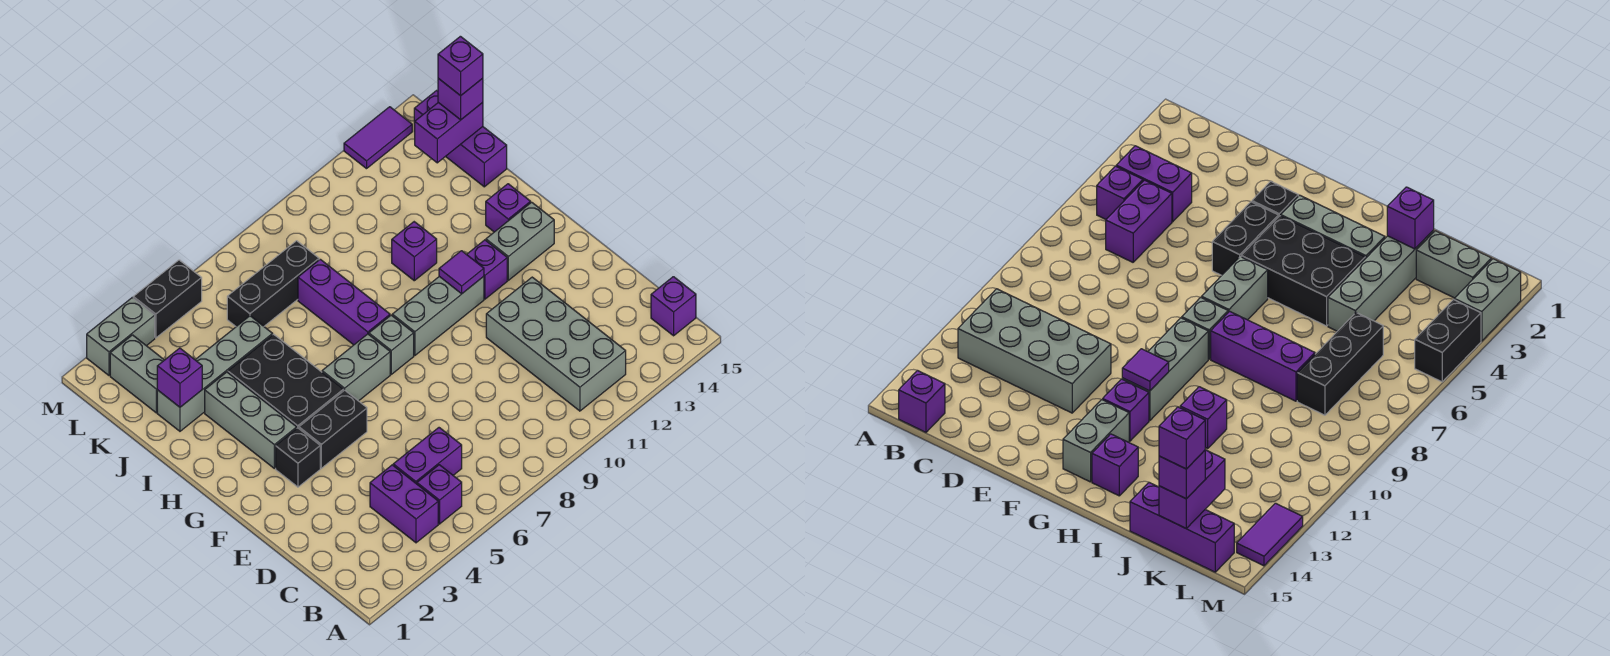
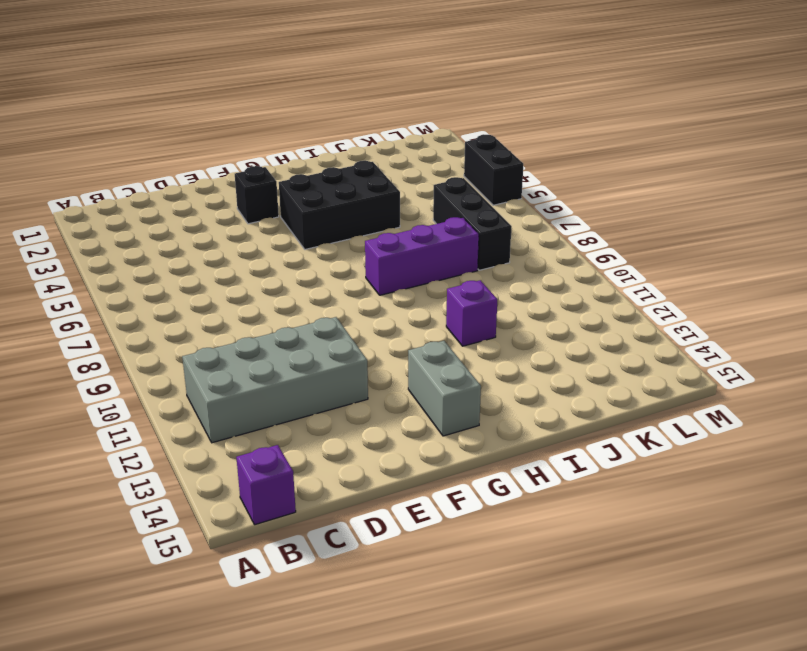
none -> purple brick B4:C4 level 1
none -> purple brick B5 level 1
none -> purple brick C5:C6 level 1

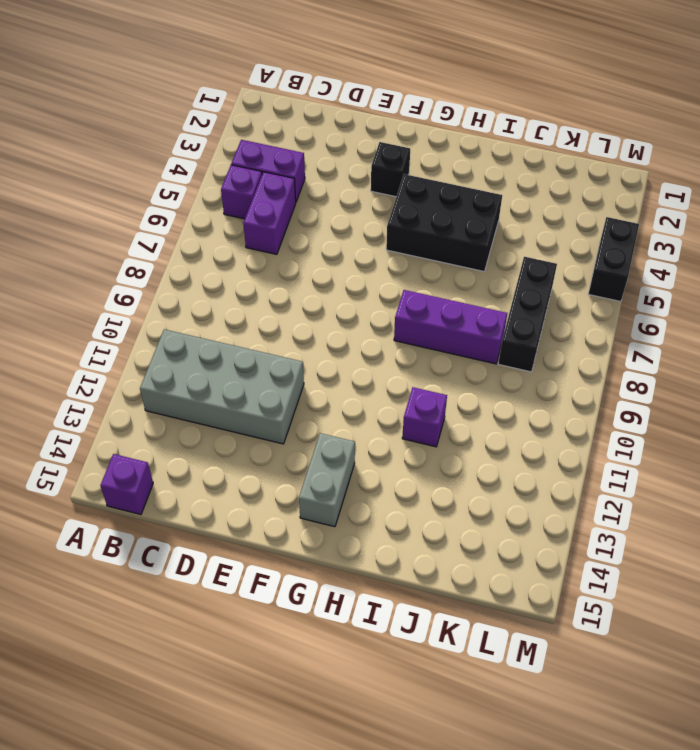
none -> black brick F4:F5 level 1
none -> grey brick G3:I3 level 1
none -> grey brick G6:G7 level 1

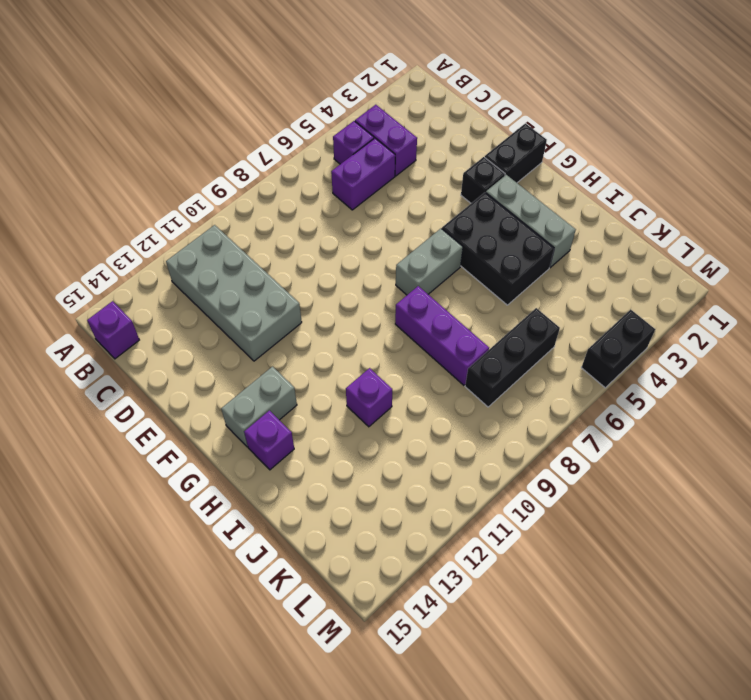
black brick F1:F2 level 1 -> black brick F4:F5 level 1
none -> grey brick G8 level 1
none -> grey brick G9:G11 level 1
none -> purple brick G12 level 1

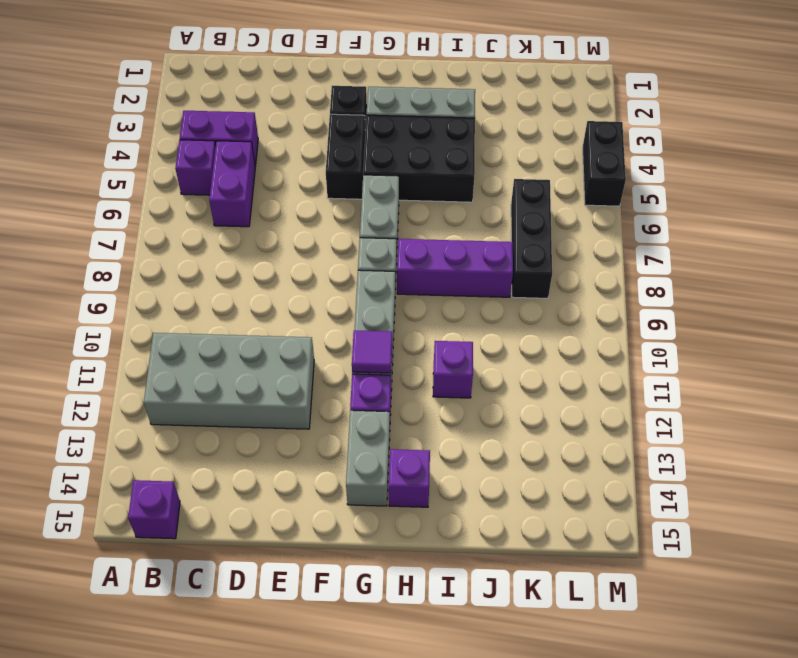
none -> grey brick J2:J5 level 1
none -> purple brick J15:L15 level 1
none -> grey brick K2:L2 level 1

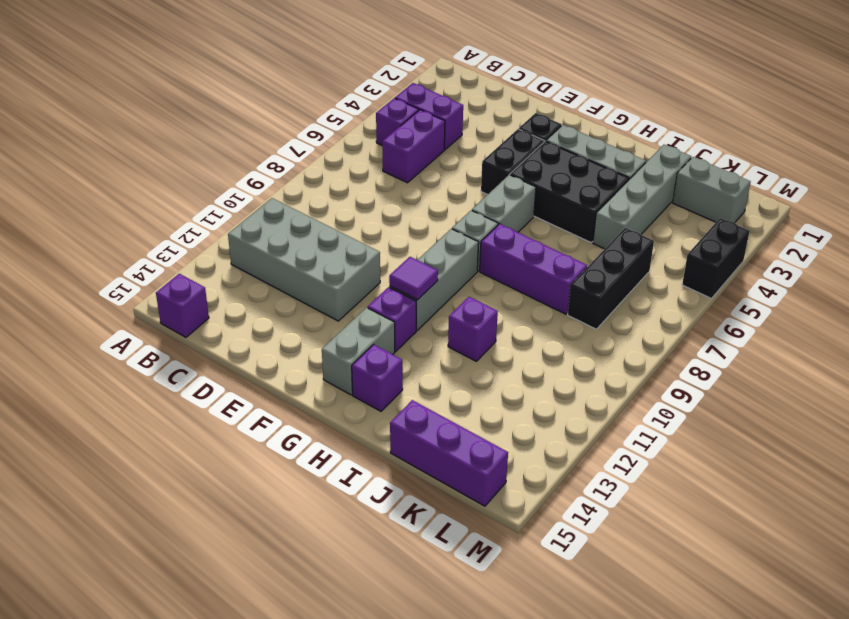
none -> grey brick M2:M3 level 1
none -> purple tile M13:M14 level 1
none -> purple brick J2 level 2

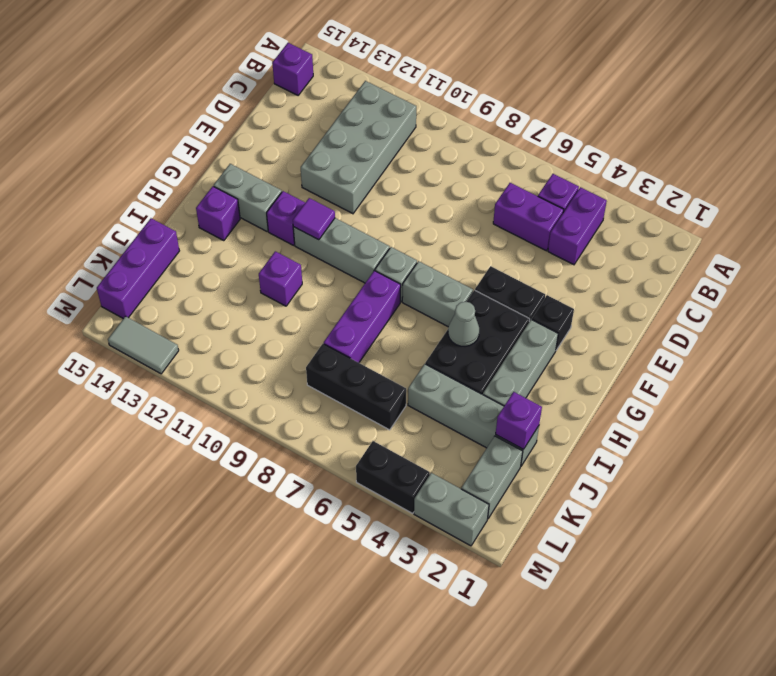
grey cone H5 level 2 -> none
grey tile M13:M14 level 1 -> purple tile M13:M14 level 1
none -> purple brick K14:K15 level 2
none -> purple brick K15 level 3
none -> purple brick K15 level 4

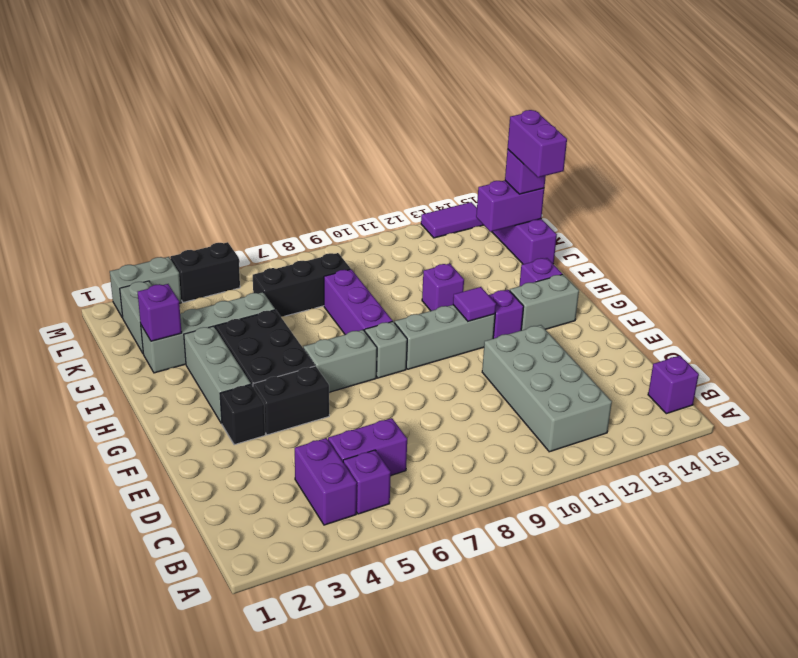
purple brick J15:K15 level 4 -> purple brick K15 level 4

